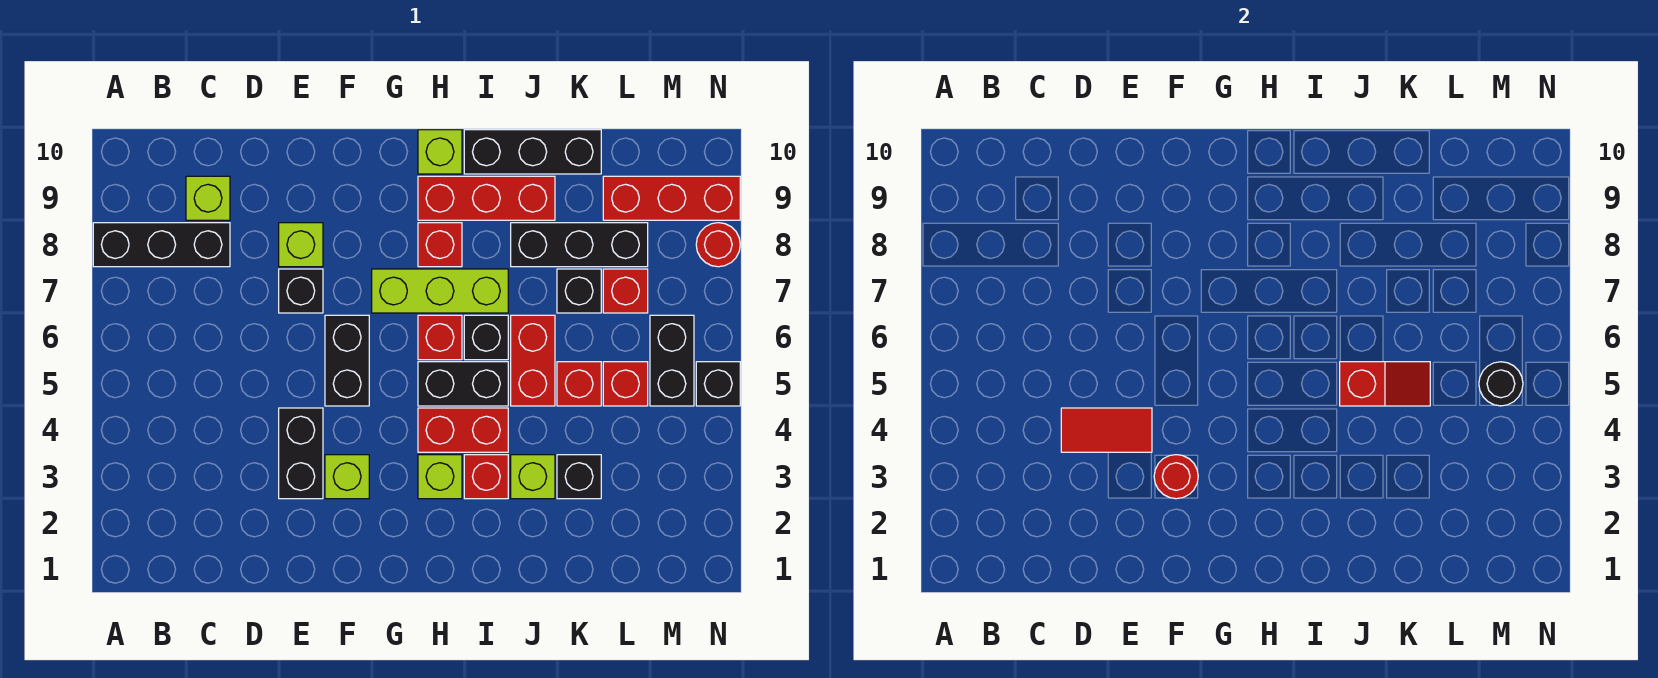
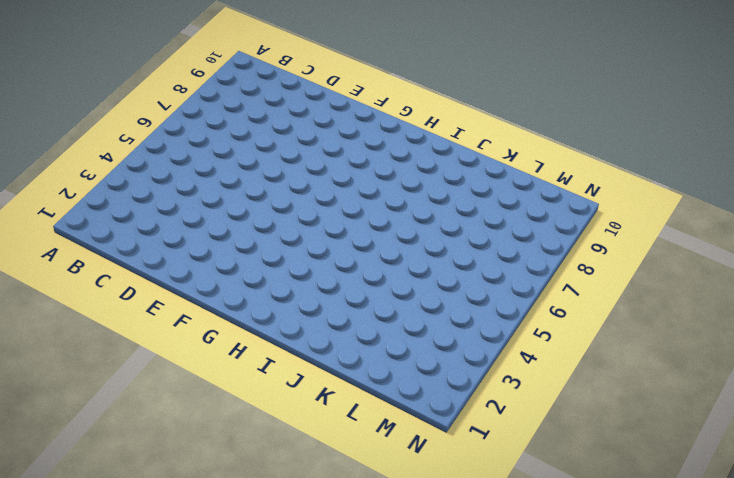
none -> black brick A8:C8 level 1
none -> lime brick C9 level 1
none -> black brick E3:E4 level 1
none -> black brick E7 level 1

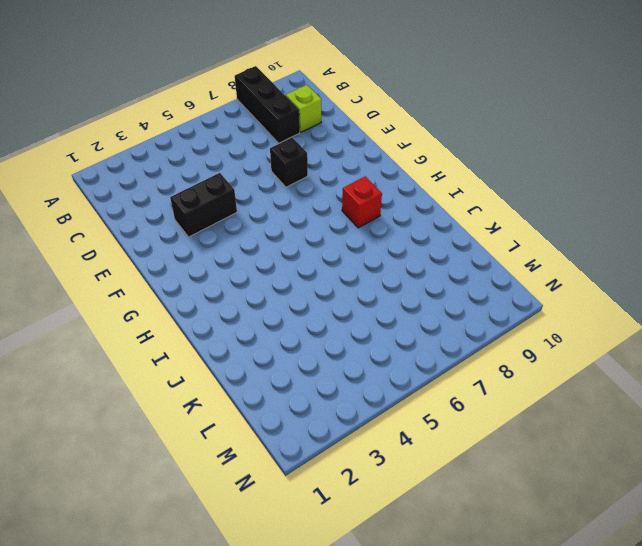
none -> lime brick E8 level 1
none -> lime brick F3 level 1
none -> black brick F5:F6 level 1
none -> lime brick G7:I7 level 1

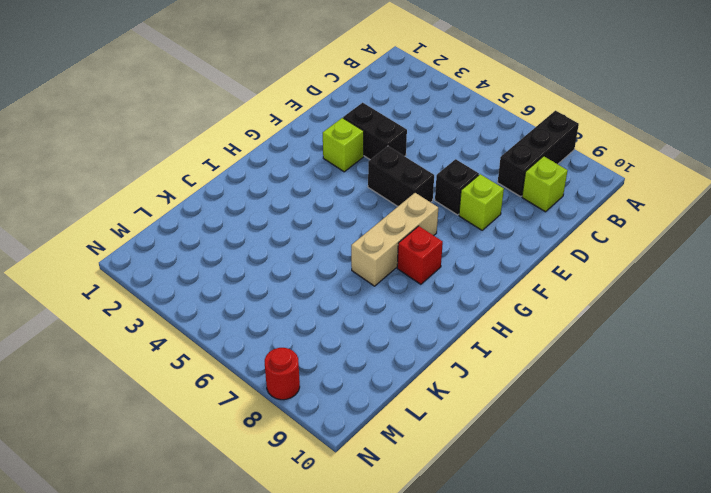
tan brick G7:I7 level 1 -> lime brick G7:I7 level 1
none -> lime brick H3 level 1
none -> red brick H4:I4 level 1
none -> black brick H5:I5 level 1
none -> red brick H6 level 1

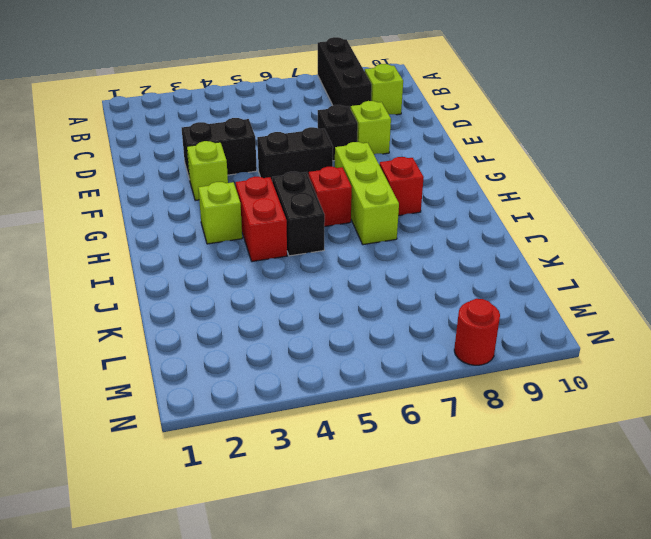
none -> red brick H9:J9 level 1
none -> lime brick H10 level 1
none -> red brick I3 level 1
none -> black brick I6 level 1

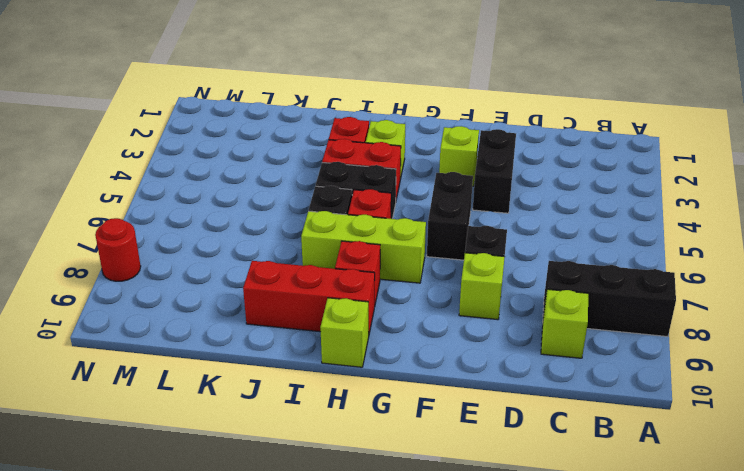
none -> black brick I10:K10 level 1
none -> lime brick J3 level 1
none -> red brick J5:J6 level 1
none -> black brick J8:L8 level 1

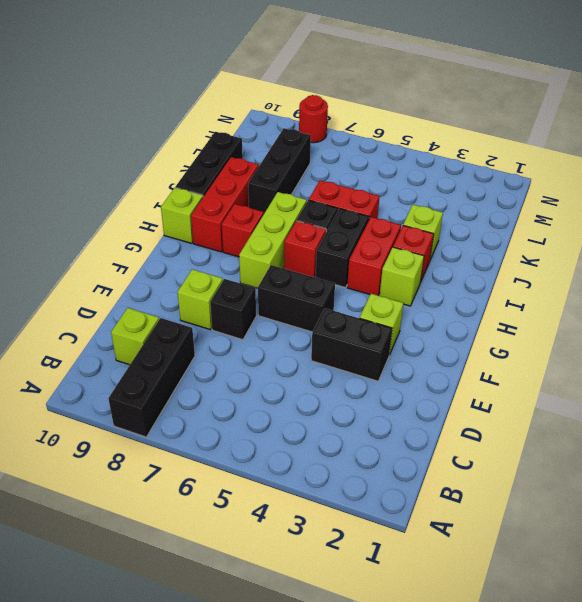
none -> black brick K3 level 1
none -> red brick K5 level 1
none -> black brick K7 level 1
none -> red brick L5 level 1

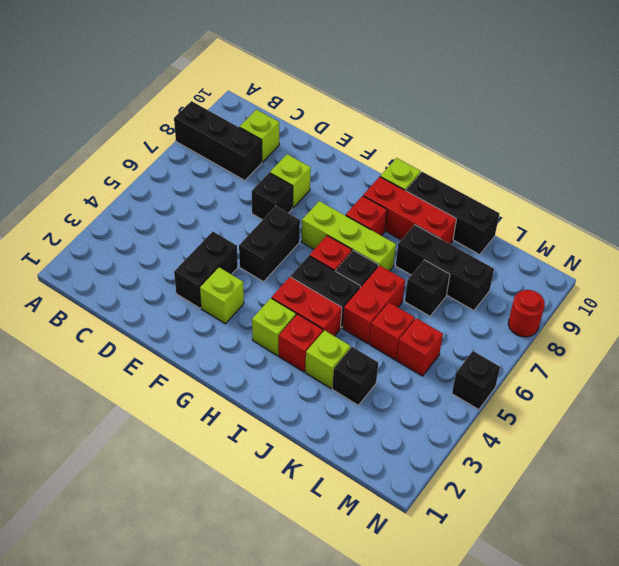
none -> red brick L7 level 1
none -> red brick L9:N9 level 1
none -> black brick M5:M6 level 1
none -> red tile D4:E4 level 2

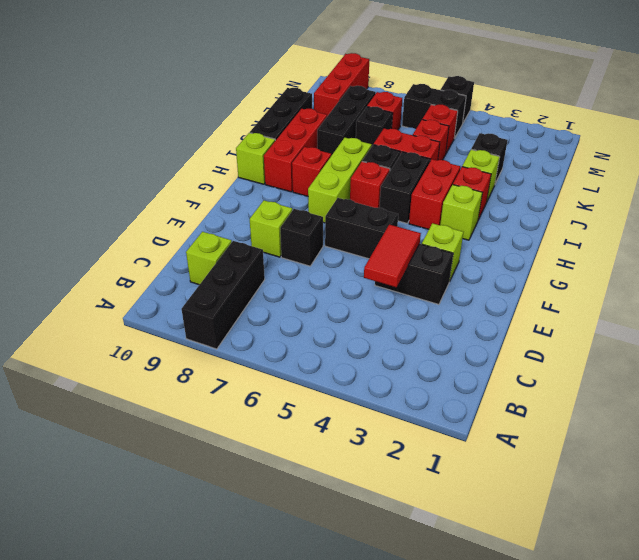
none -> red round brick N8 level 1
none -> red round brick F3 level 2
none -> red slope J5:K5 level 2 top J
none -> black round brick M5 level 2

